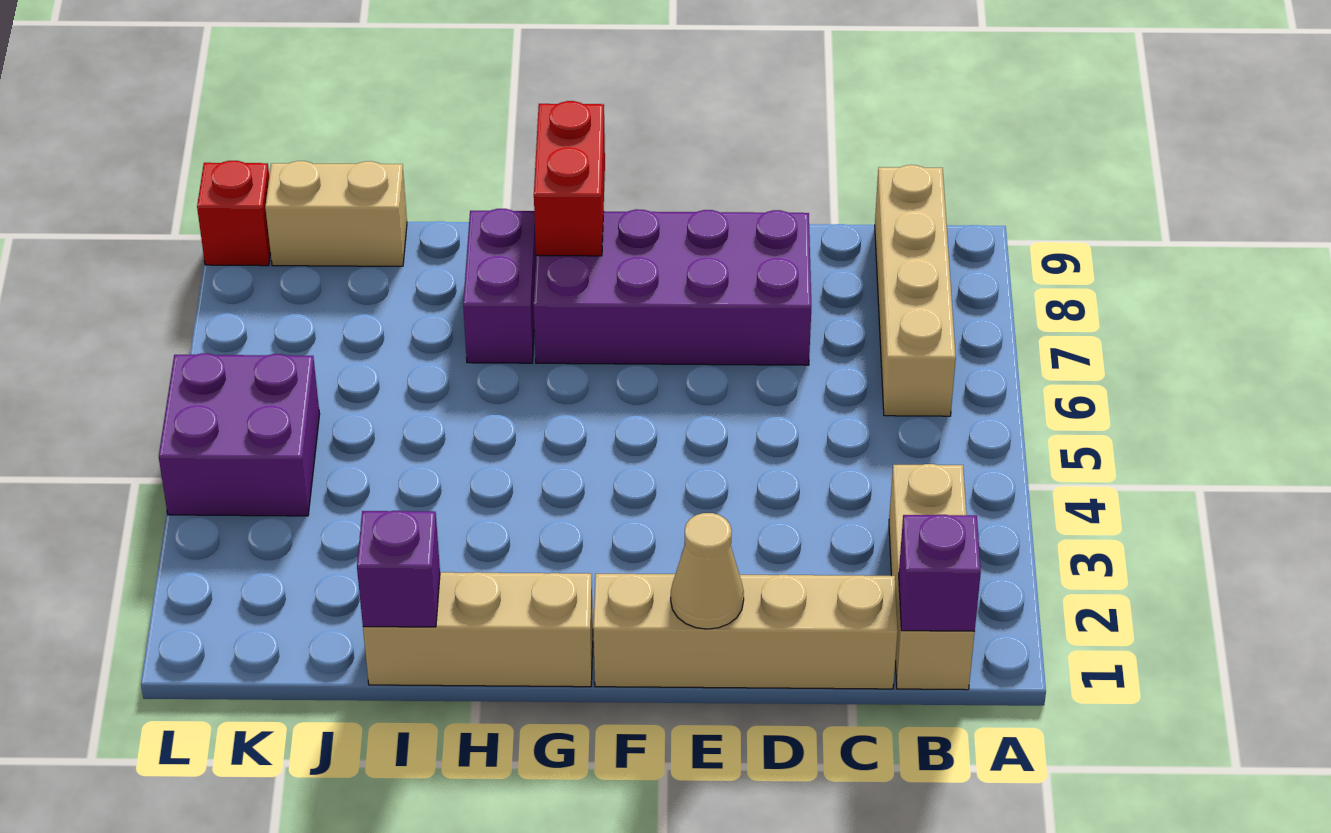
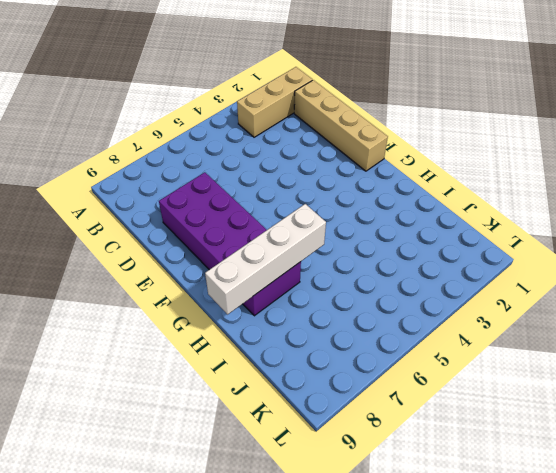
white brick H6:H9 level 2 -> none
none -> tan brick B6:B9 level 1
none -> tan brick G1:I1 level 1
none -> tan brick J9:K9 level 1

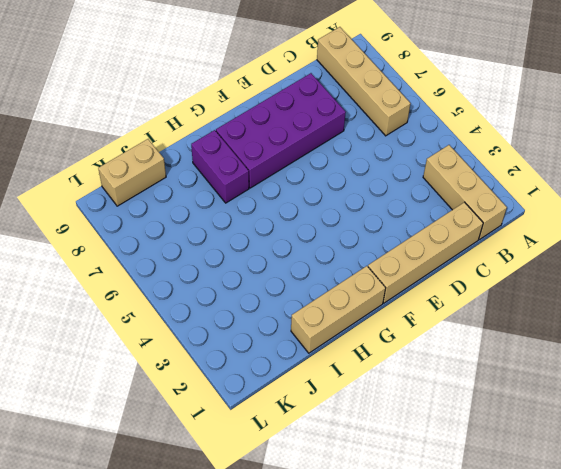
none -> purple brick K4:L5 level 1
none -> red brick L9 level 1
none -> purple brick B1 level 2

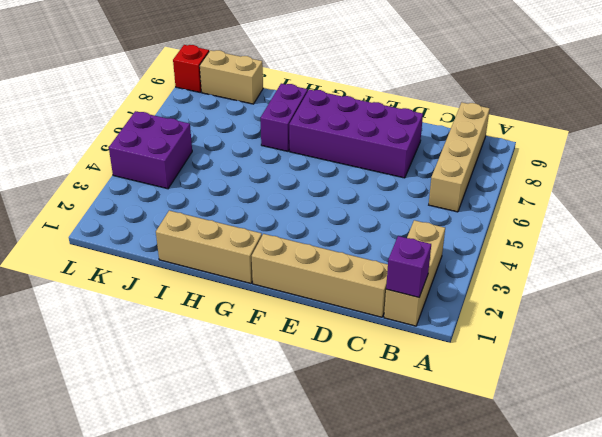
none -> tan cone E1 level 2
none -> red brick G8:G9 level 2
none -> purple brick I1 level 2

